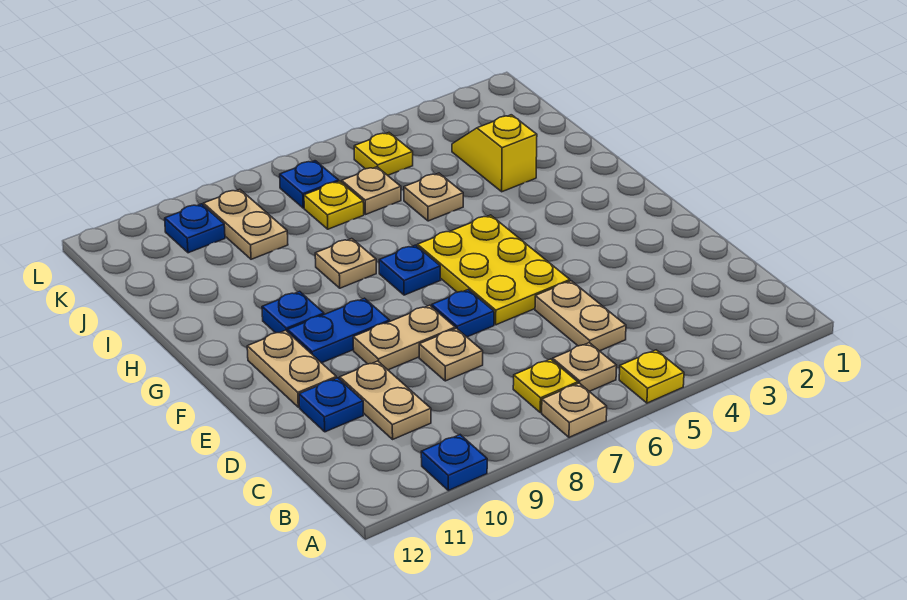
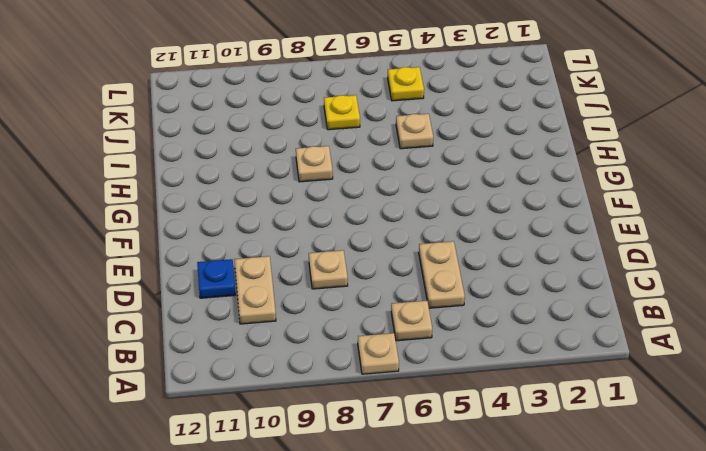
none -> yellow plate A5 level 1
none -> blue plate A10 level 1
none -> yellow plate B7 level 1

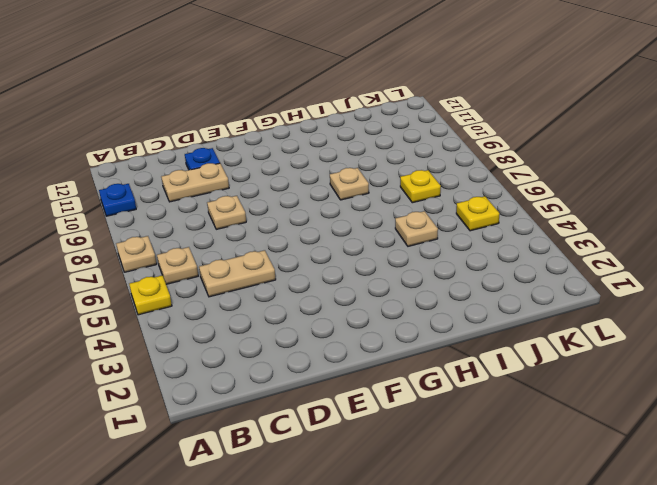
none -> yellow plate B7 level 1
none -> yellow plate E5:G6 level 1
none -> blue plate E7 level 1

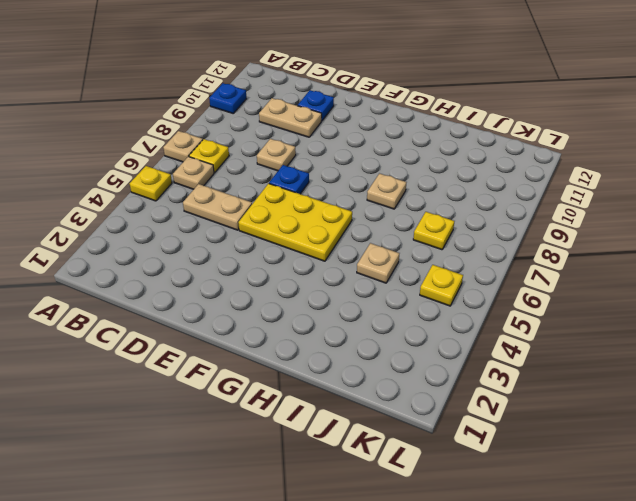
none -> tan plate E8:E9 level 1
none -> tan plate E11:F11 level 1
none -> blue plate F9:F10 level 1

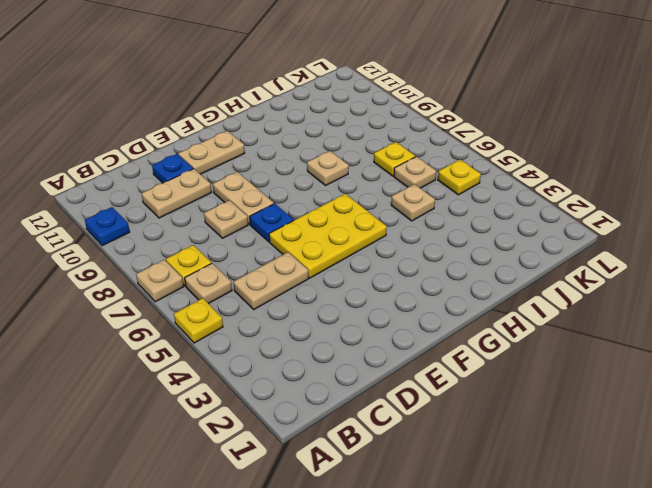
none -> blue plate F9:F10 level 1
none -> blue plate G7 level 1
none -> blue plate G10 level 1

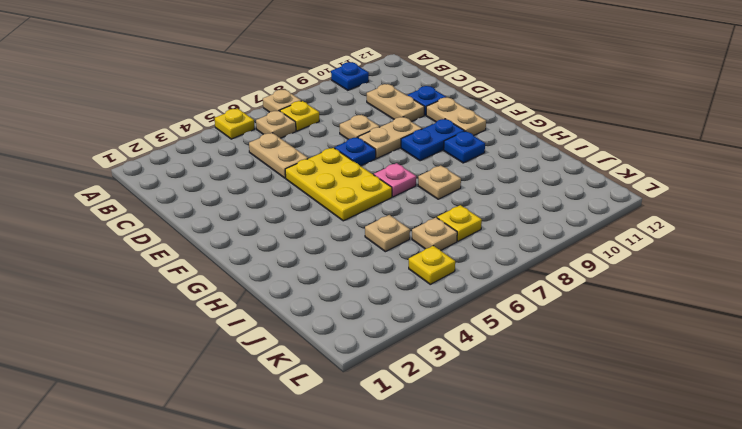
pink plate G7 level 1 -> blue plate G7 level 1
none -> yellow slope I3:J3 level 1 top I
none -> tan plate J9:K9 level 1
none -> blue plate K7 level 1

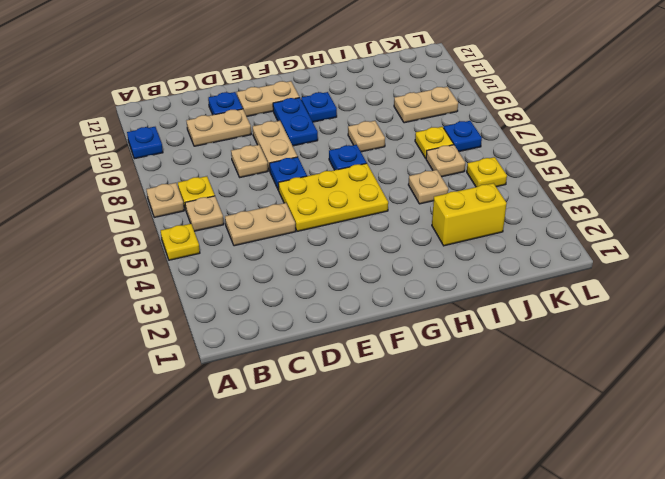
yellow brick I3:J3 level 1 -> yellow slope I3:J3 level 1 top I
none -> blue plate K10 level 1

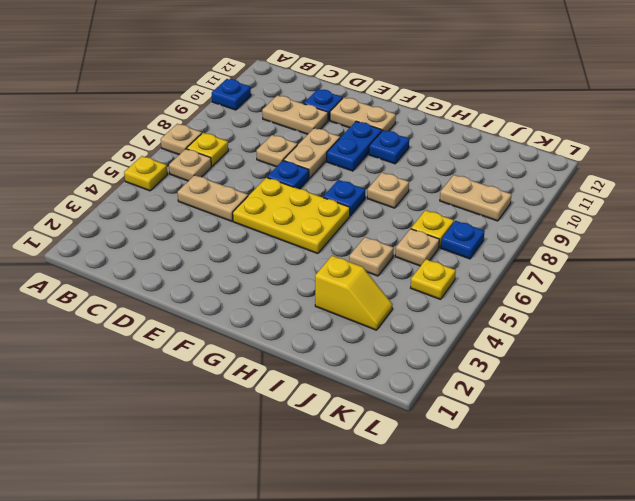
none -> blue plate K10 level 1

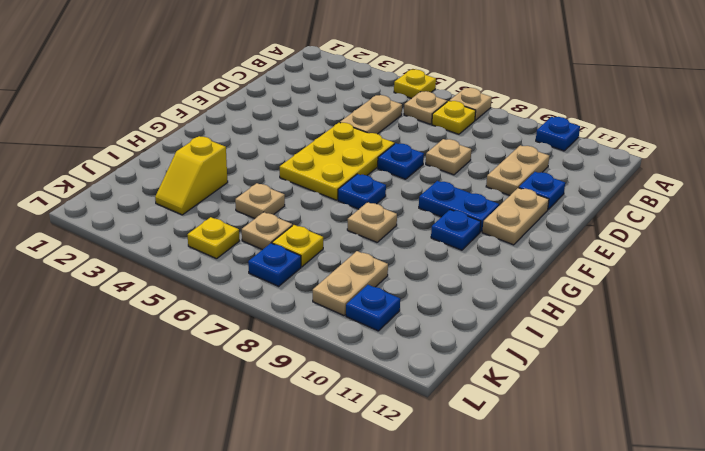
none -> tan plate E8:E9 level 1

